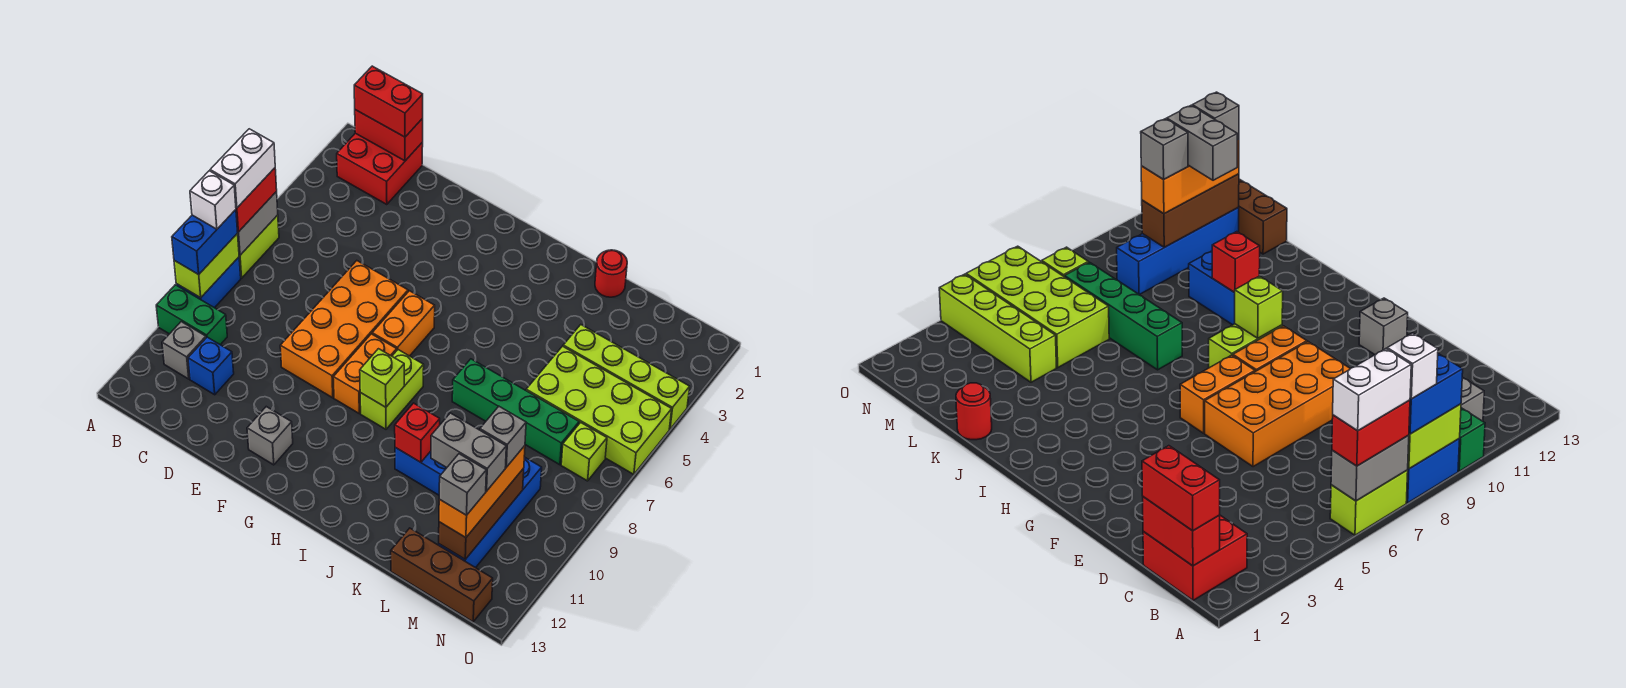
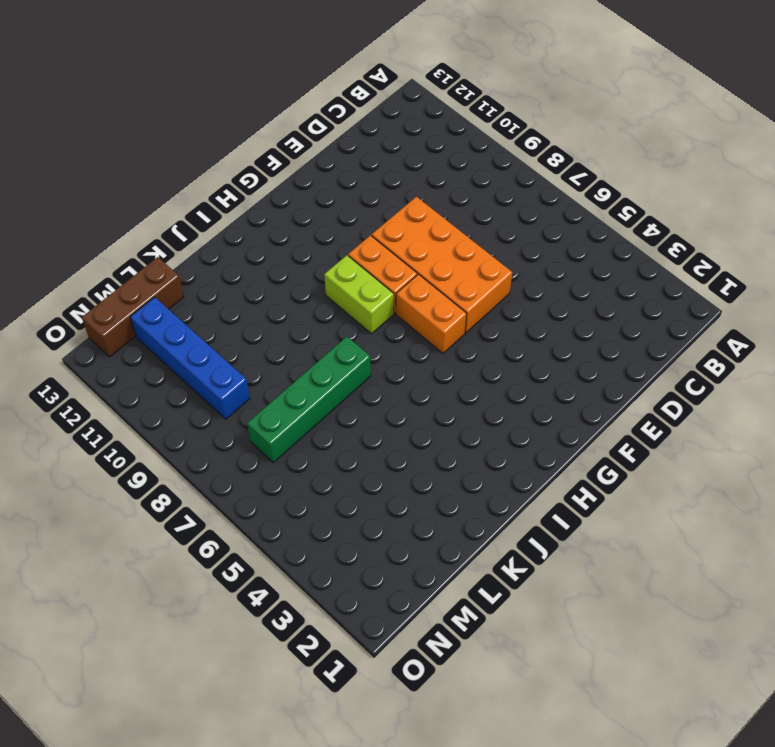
none -> lime brick A6:A7 level 1
none -> blue brick A8:A9 level 1
none -> green brick A10:B10 level 1
none -> red brick B1:C2 level 1

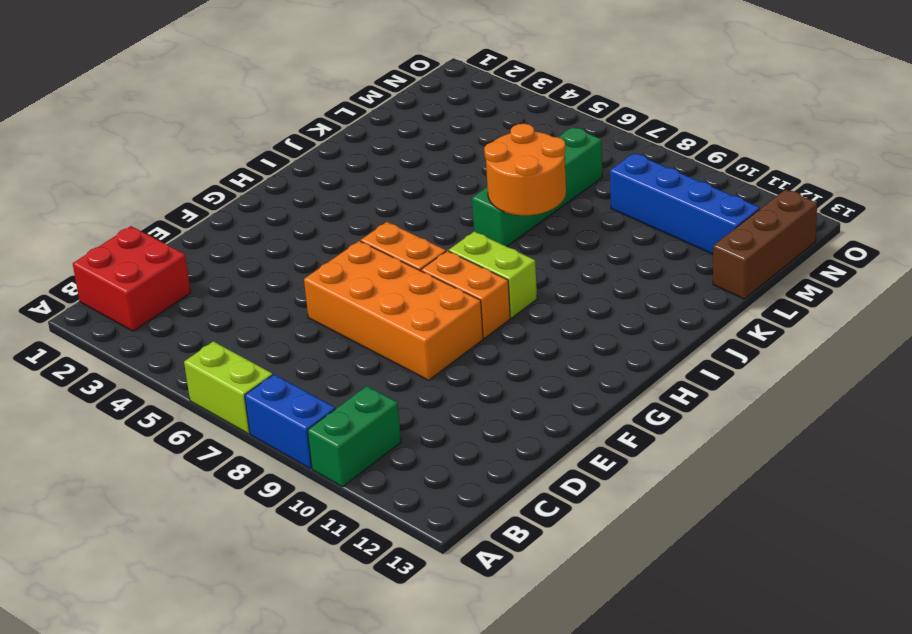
orange round brick J7:K8 level 2 -> none
none -> grey brick B11 level 1
none -> blue brick C11 level 1
none -> grey brick F12 level 1
none -> blue brick J10:K10 level 1

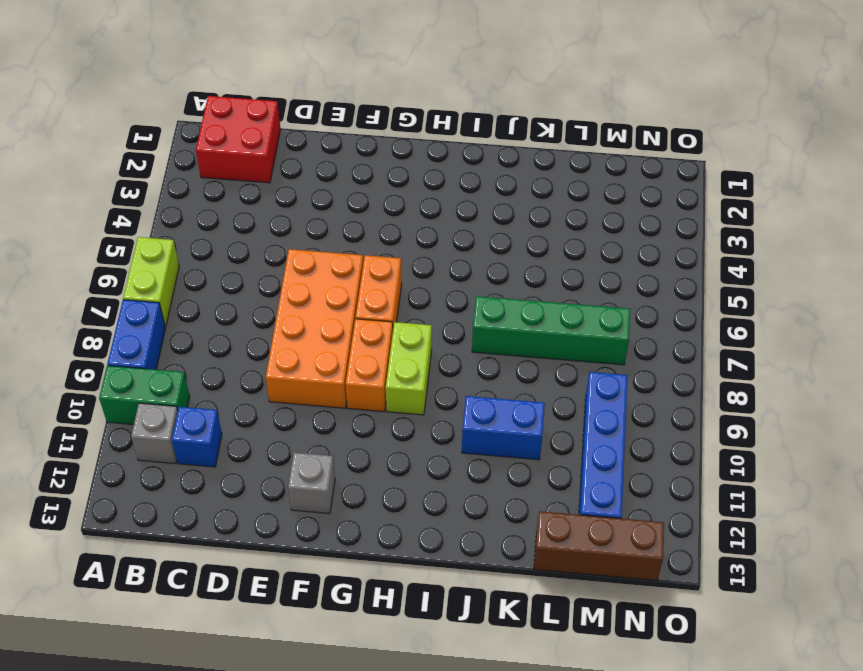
none -> red round brick K1 level 1
none -> lime brick L4:O4 level 1
none -> lime brick L5:O6 level 1
none -> lime brick N7 level 1

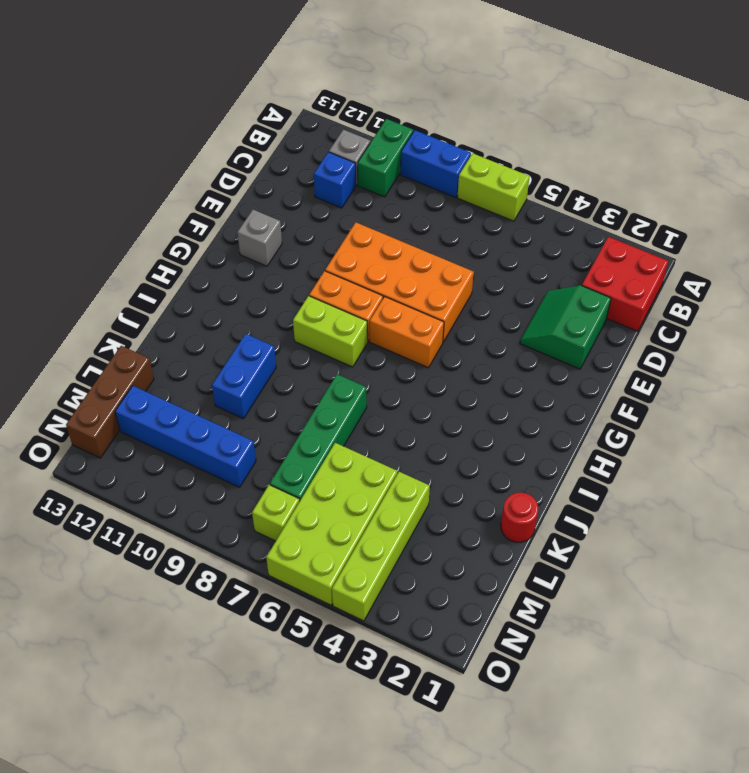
green slope D2:E3 level 1 top 2 -> none
none -> grey brick A6:A7 level 2
none -> lime brick A8:A9 level 2
none -> red brick B1:C1 level 2
none -> lime brick H9 level 2

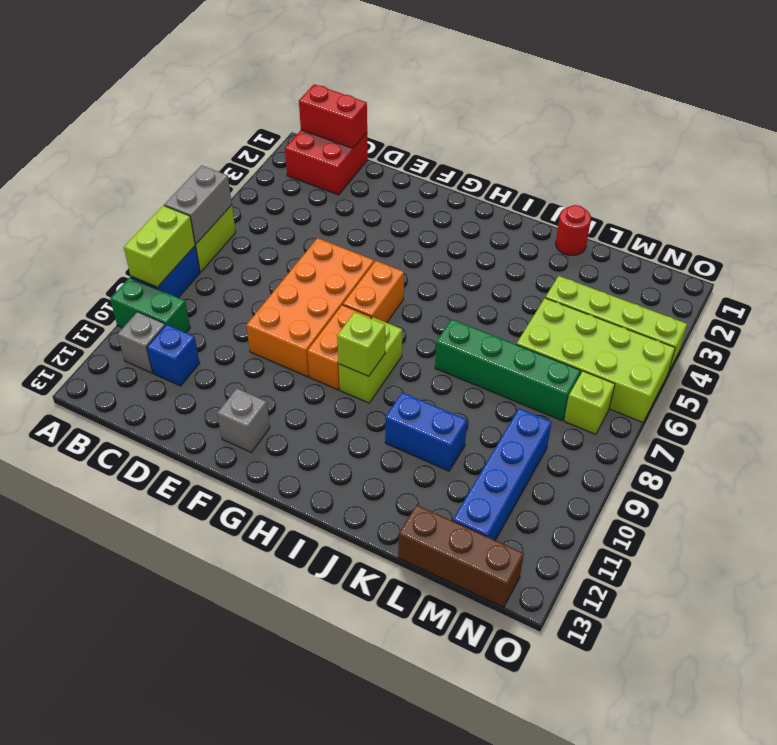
none -> red brick J10 level 2
none -> brown brick M10:M12 level 2
none -> red brick A6:A7 level 3
none -> blue brick A8:A9 level 3

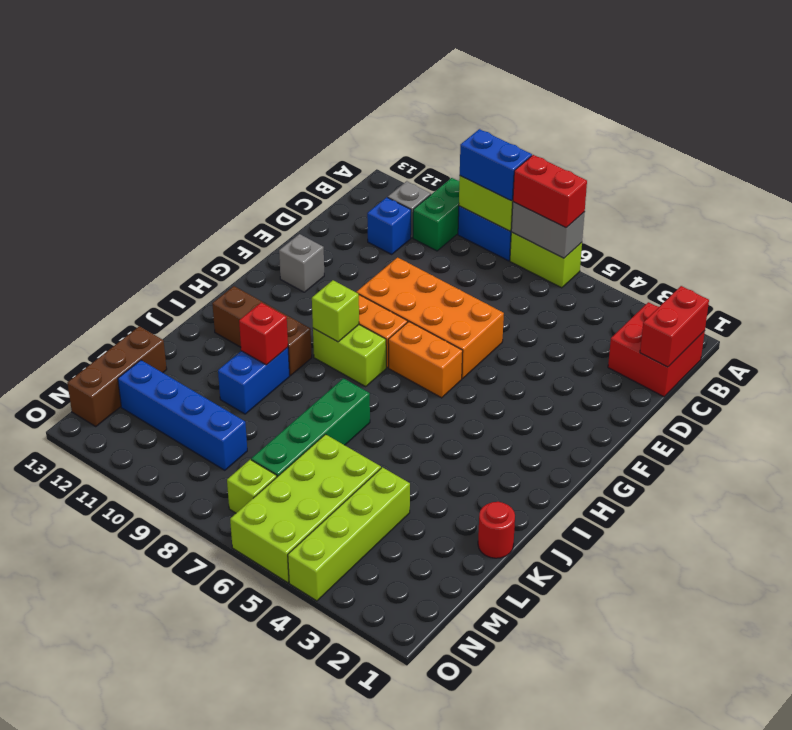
brown brick I10:I12 level 1 -> brown brick M10:M12 level 2
none -> red brick B1:C1 level 3
none -> orange brick M10:M12 level 3
none -> white brick A6:A7 level 4
none -> white brick A8 level 4

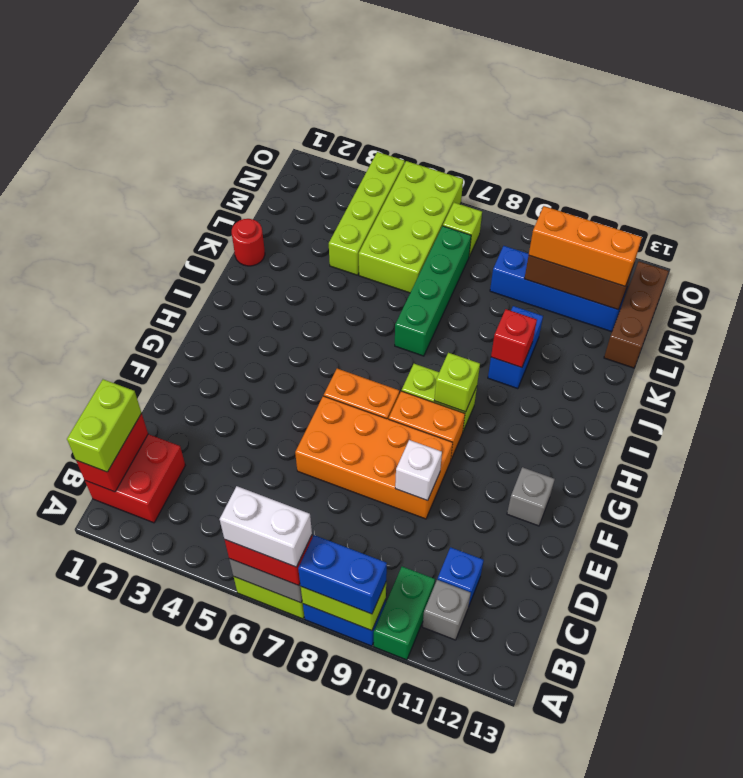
lime brick B1:C1 level 3 -> red brick B1:C1 level 3
white brick E9 level 2 -> white brick A8 level 4
none -> grey brick L11:M11 level 4
none -> grey brick M10 level 4
none -> grey brick M12 level 4

